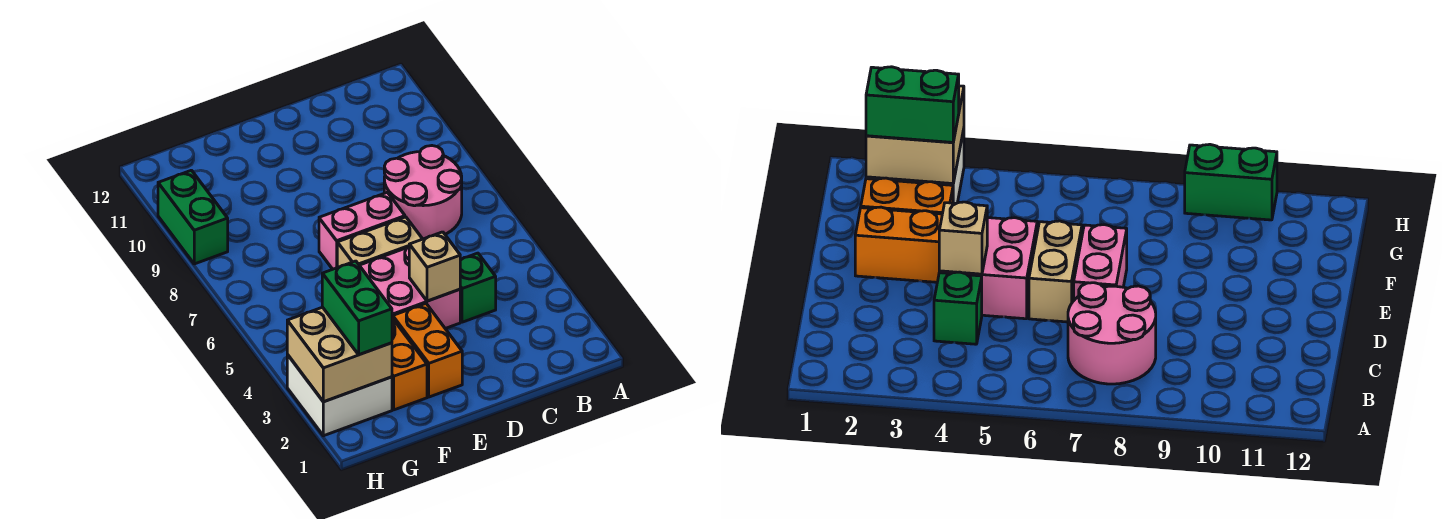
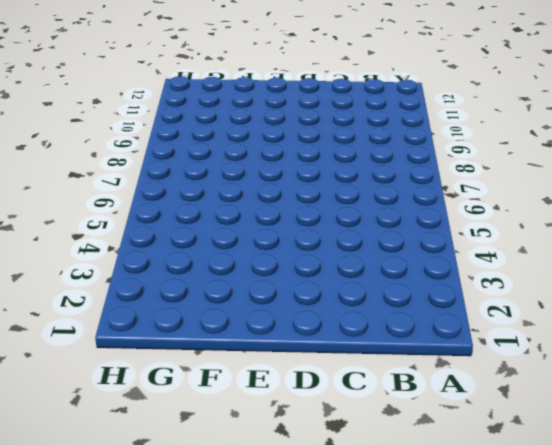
none -> pink round brick B7:C8 level 1
none -> green brick C4 level 1
none -> pink brick D4:E5 level 1

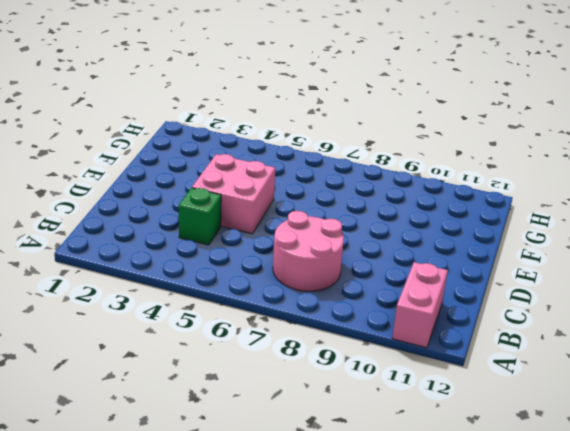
pink brick A11:B11 level 1 -> pink brick D7:E7 level 1
none -> tan brick D6:E6 level 1
none -> orange brick E2:E3 level 1
none -> orange brick F2:F3 level 1

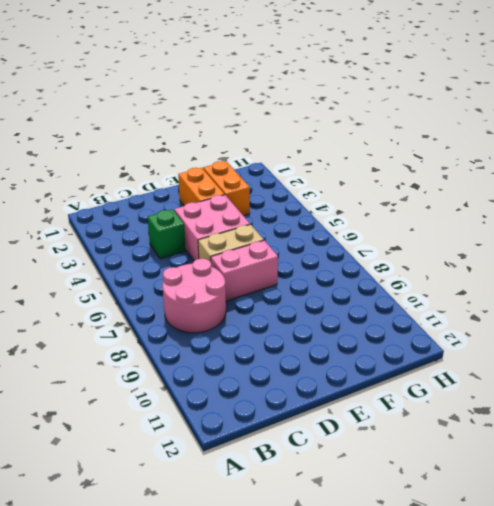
none -> white brick G2:H3 level 1
none -> green brick H9:H10 level 1
none -> tan brick D4 level 2

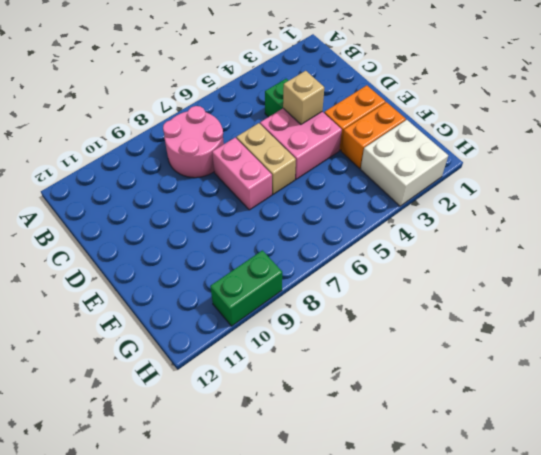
none -> tan brick G2:H3 level 2
none -> green brick G2:G3 level 3

